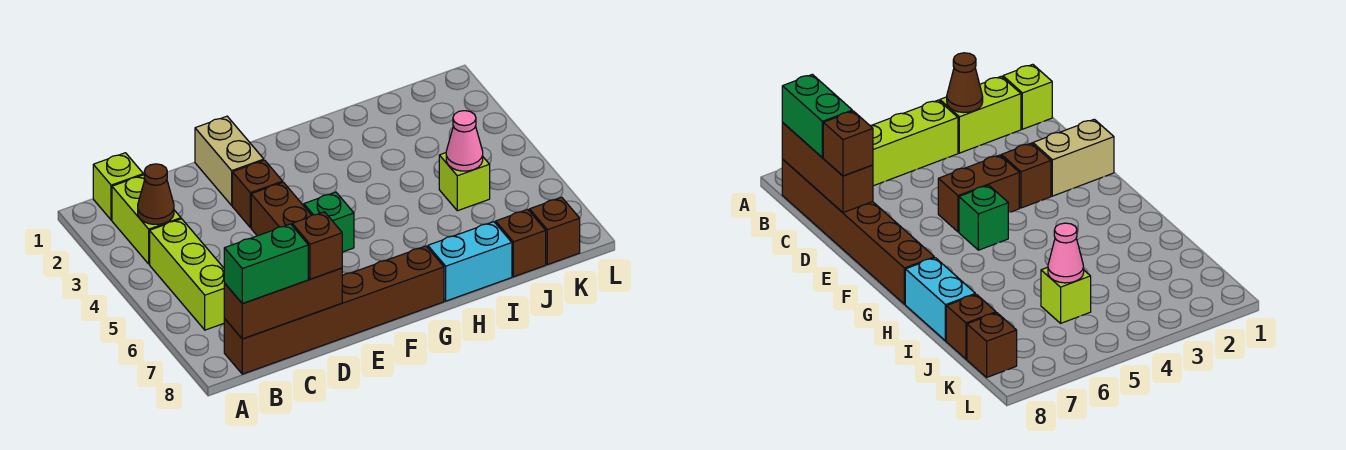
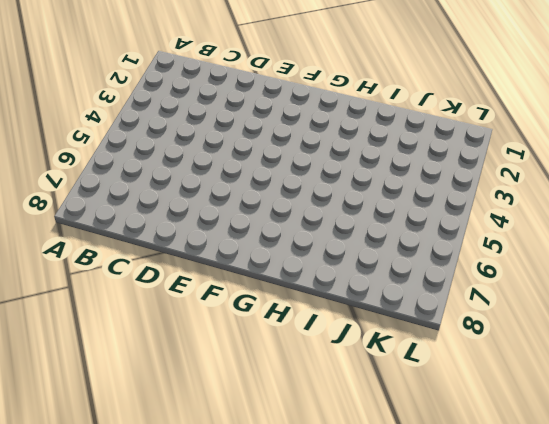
none -> lime brick B1 level 1
none -> lime brick B2:B3 level 1
none -> lime brick B4:B6 level 1

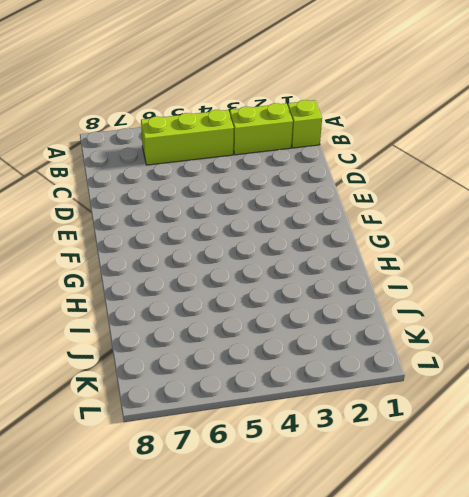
none -> brown brick B8:G8 level 1
none -> tan brick E1:E2 level 1
none -> brown brick E3 level 1

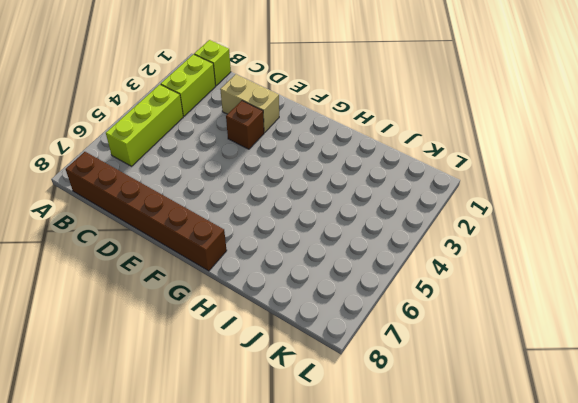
tan brick D2:E2 level 1 -> tan brick E1:E2 level 1
none -> brown brick E4:E5 level 1
none -> green brick F5 level 1
none -> cyan brick H8:I8 level 1

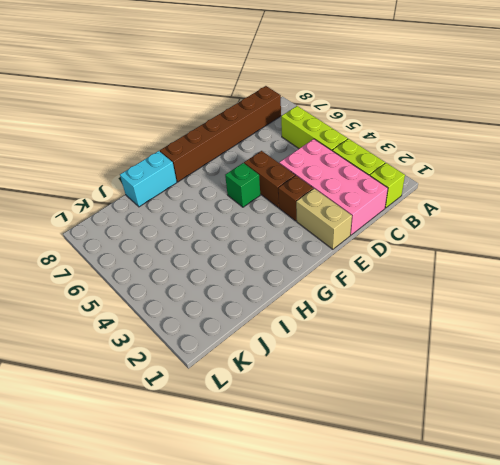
pink brick C1:D4 level 1 -> none
none -> lime brick J5 level 1
none -> brown brick J8 level 1
none -> brown brick K8 level 1

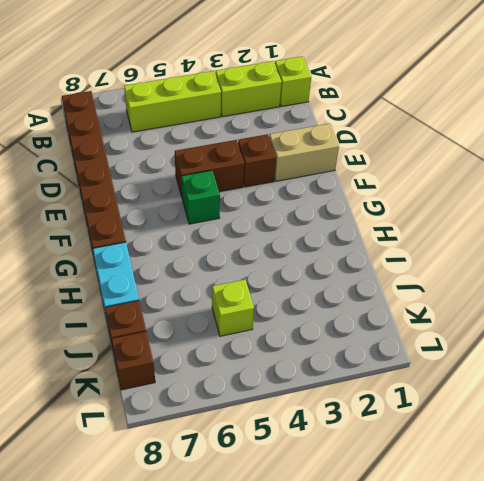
none -> brown cone B3 level 2
none -> brown brick B8:D8 level 2
none -> pink cone J5 level 2

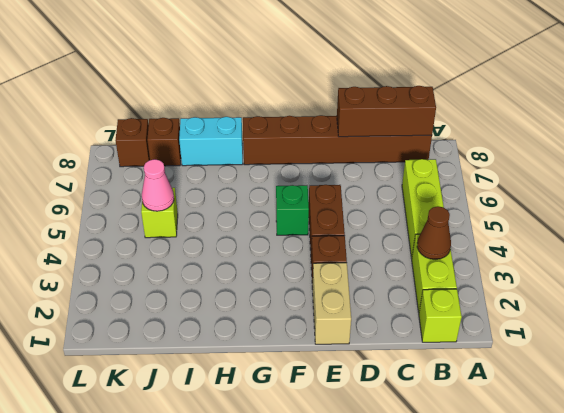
none -> green brick B8:C8 level 3
none -> brown brick D8 level 3

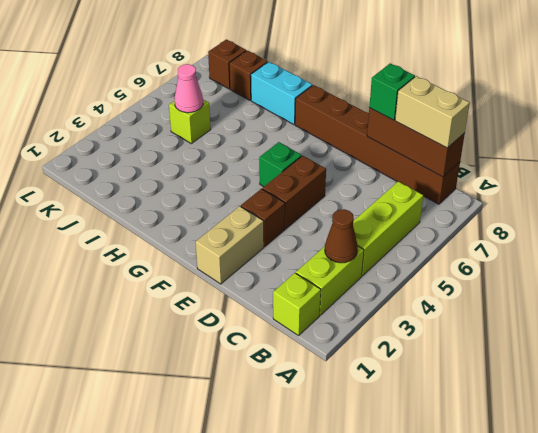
tan brick B8:C8 level 3 -> green brick B8:C8 level 3
green brick D8 level 3 -> brown brick D8 level 3

